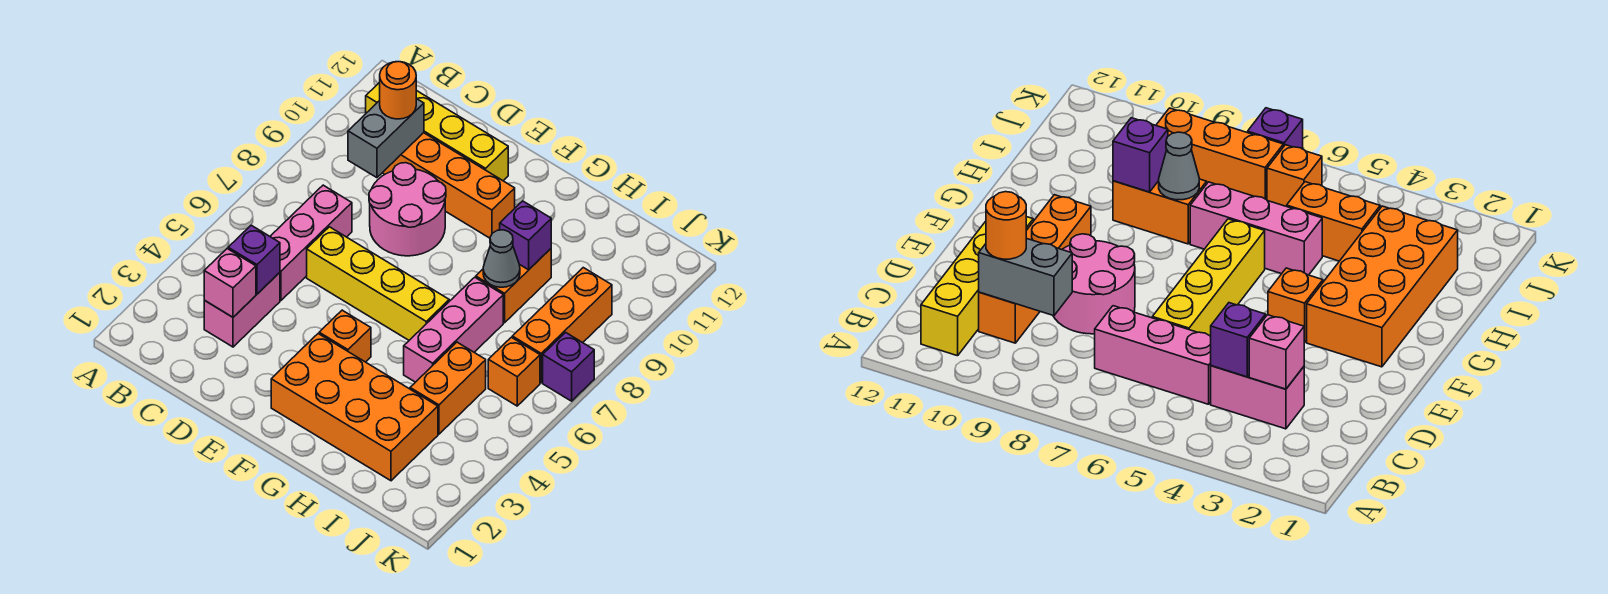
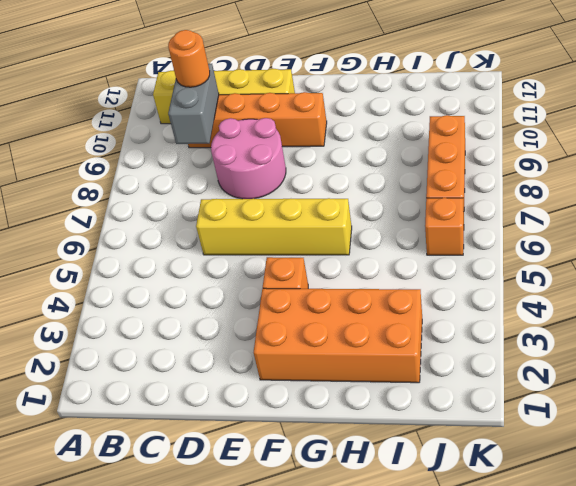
none -> pink brick C3:C4 level 1
none -> pink brick C5:C7 level 1
none -> pink brick H5:H7 level 1

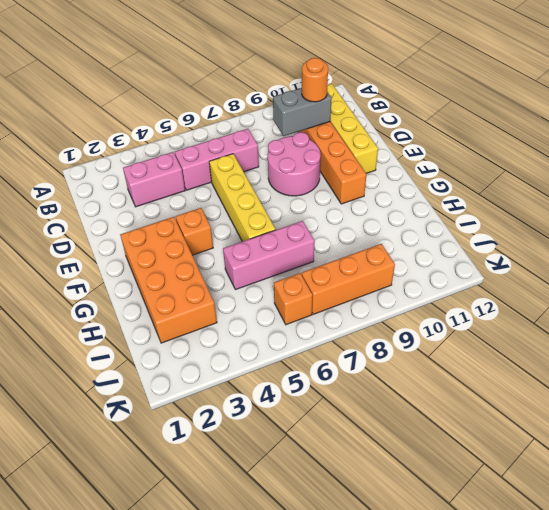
none -> orange brick H8:H9 level 1
none -> orange brick I4:I5 level 1
none -> purple brick K7 level 1

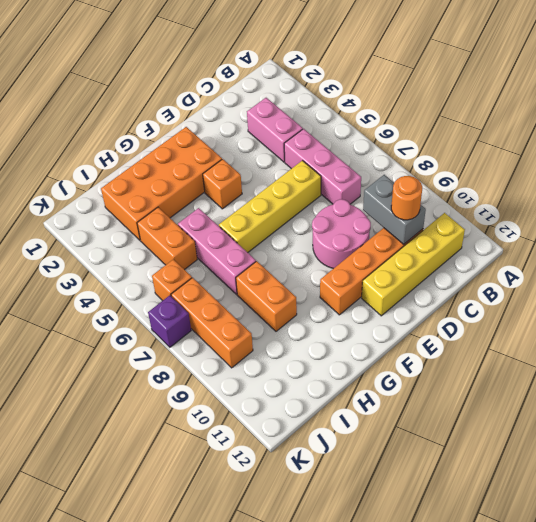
none -> pink brick C3 level 2
none -> purple brick C4 level 2
none -> grey cone H8 level 2

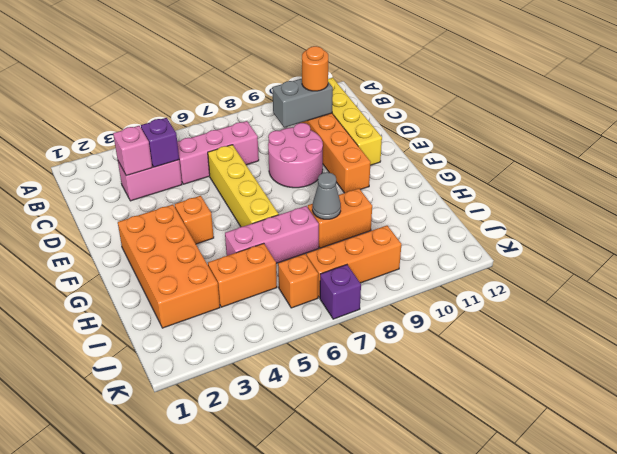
none -> purple brick H9 level 2

